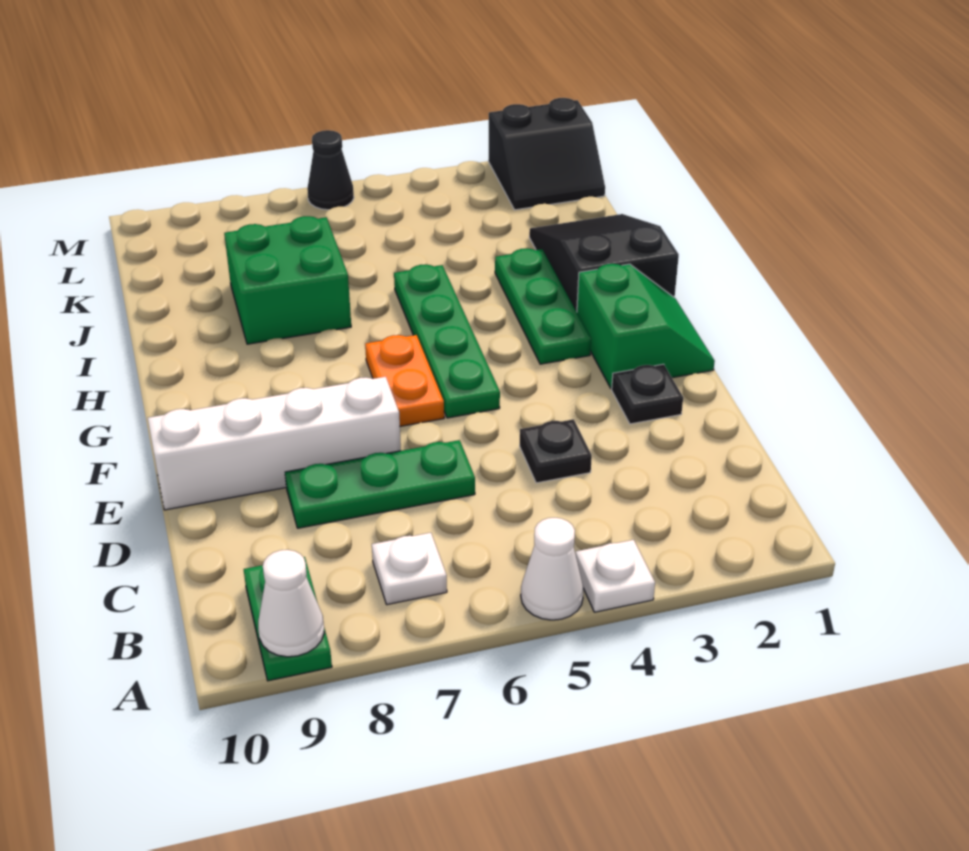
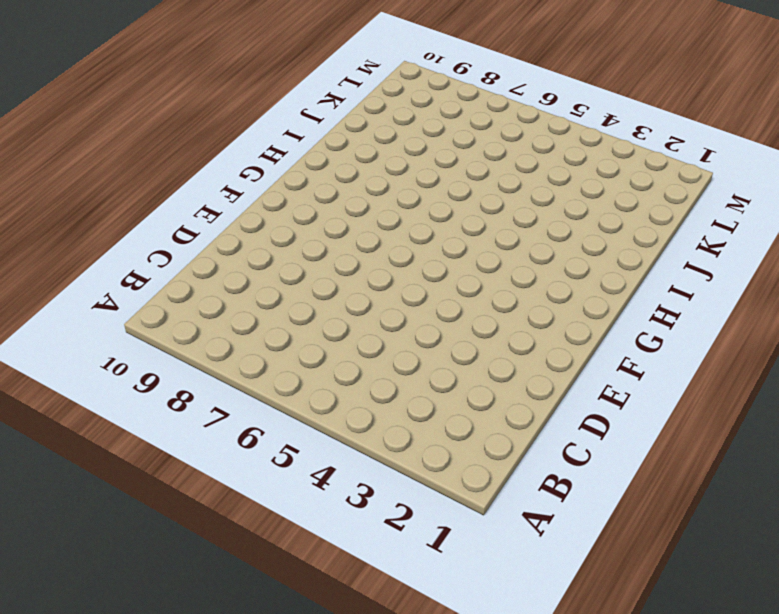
none -> white plate A4 level 1
none -> white cone A5 level 1
none -> green plate A9:B9 level 1

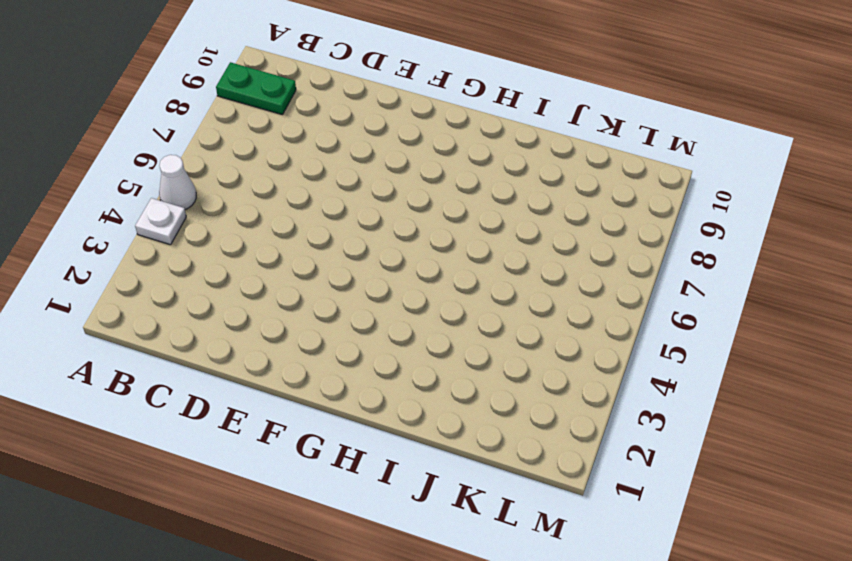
none -> white plate B7 level 1
none -> black plate D4 level 1
none -> green plate D6:D8 level 1

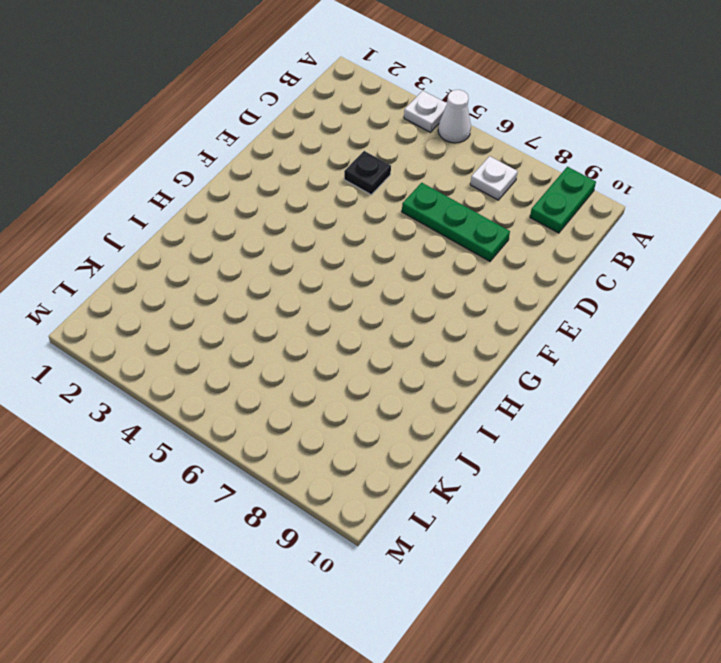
none -> black plate E2 level 1
none -> white brick E7:E10 level 1
none -> green slope F1:G2 level 1 top 2

